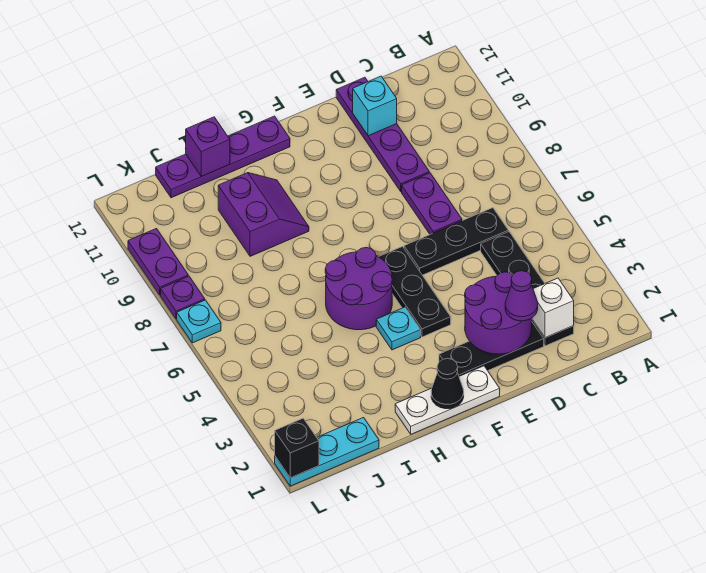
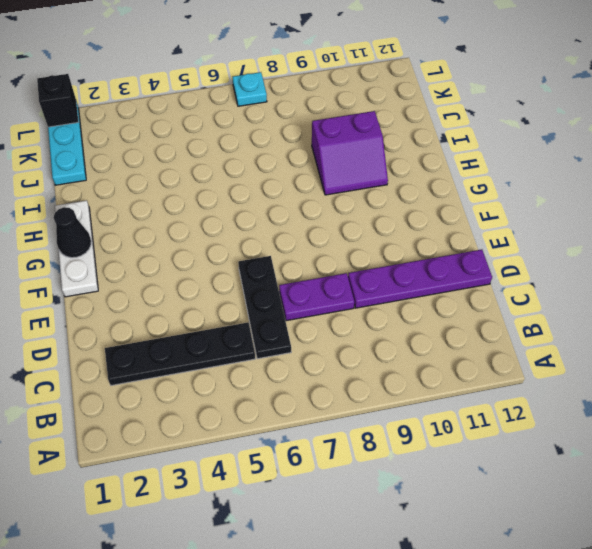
none -> black plate D2:F2 level 1
none -> black plate F4:F6 level 1
none -> cyan plate G4 level 1

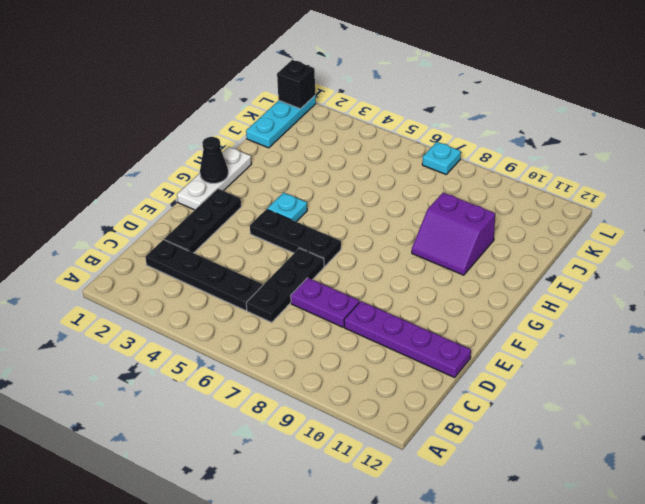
none -> purple round brick G5:H6 level 1
none -> purple plate G12:J12 level 1
none -> purple plate L8 level 1

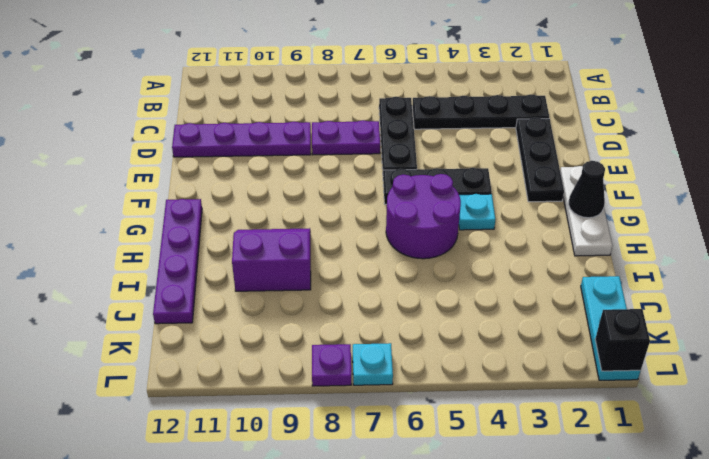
none -> purple plate L9:L10 level 1
none -> white brick C2 level 2
none -> purple round brick D2:E3 level 2

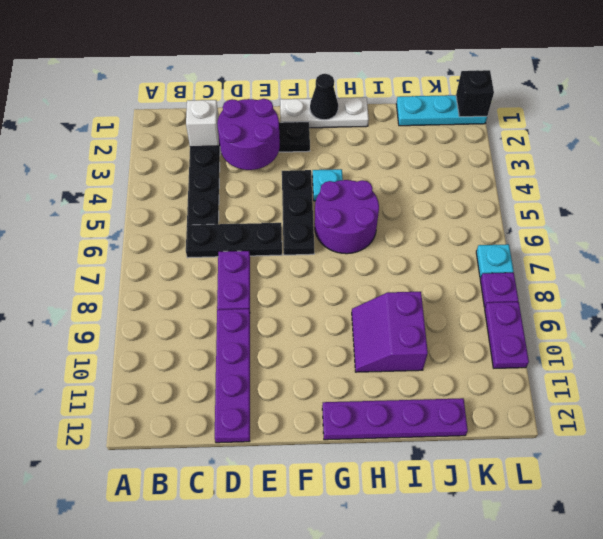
none -> cyan brick D11 level 2
none -> purple brick I12 level 2
none -> purple cone D2 level 3

